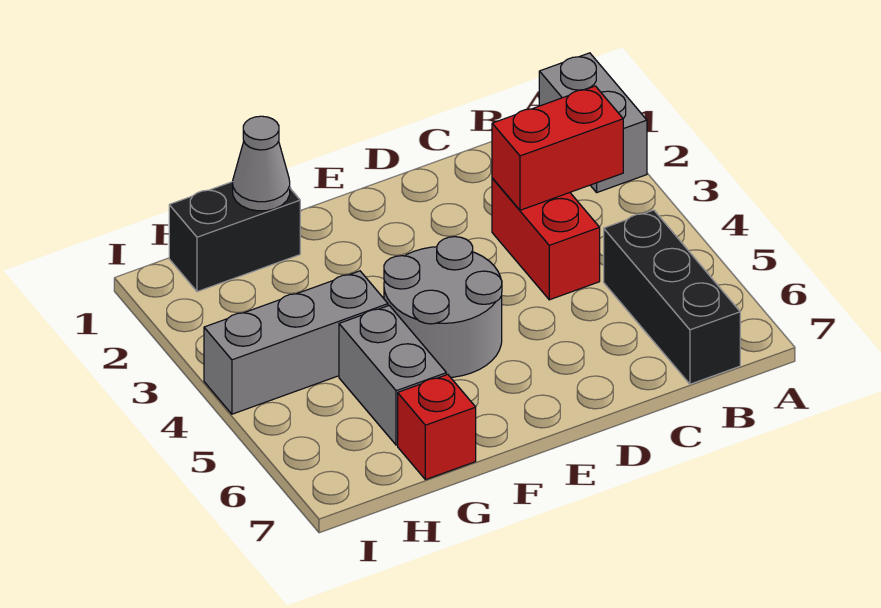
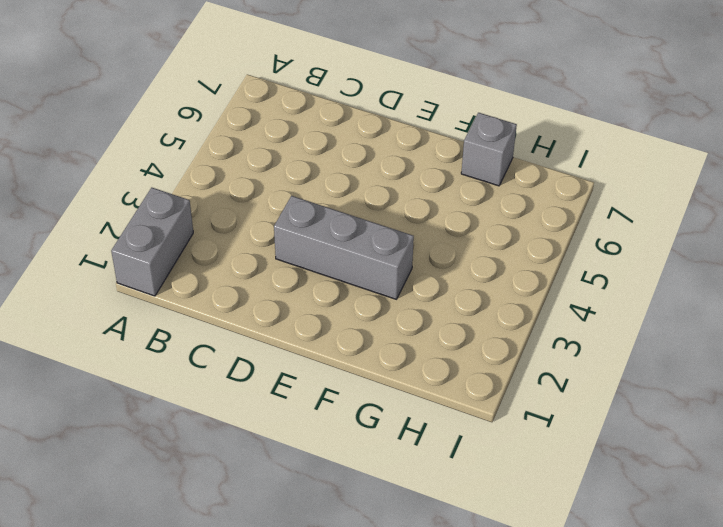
grey brick D3:F3 level 1 -> grey brick G4:I4 level 1
grey brick G7 level 1 -> red brick G7 level 1
none -> black brick B5:B7 level 1
none -> red brick C3:C4 level 1

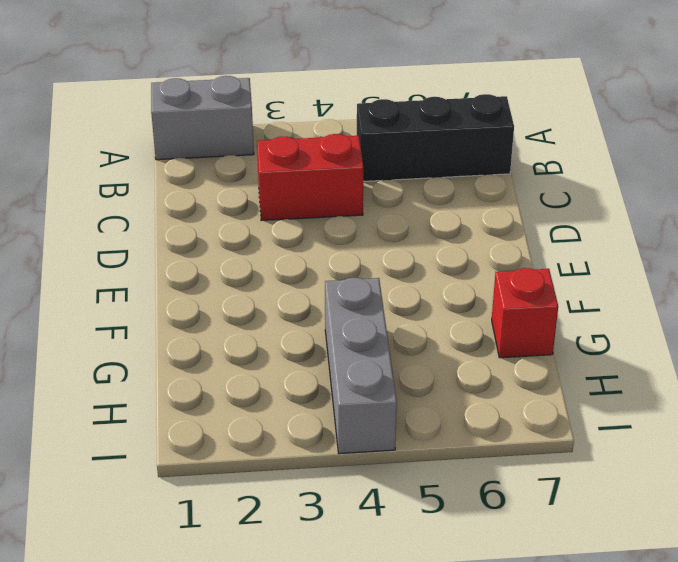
none -> grey round brick E4:F5 level 1
none -> black brick G1:H1 level 1

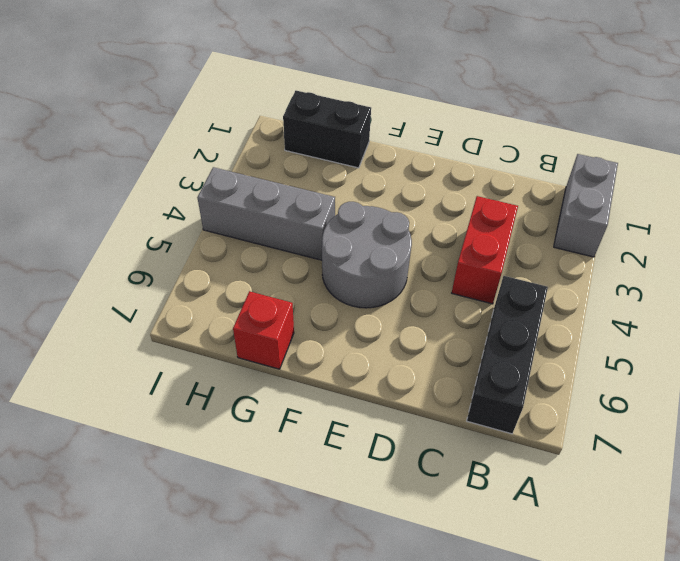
none -> grey brick G5:G6 level 1
none -> red brick B3:C3 level 2

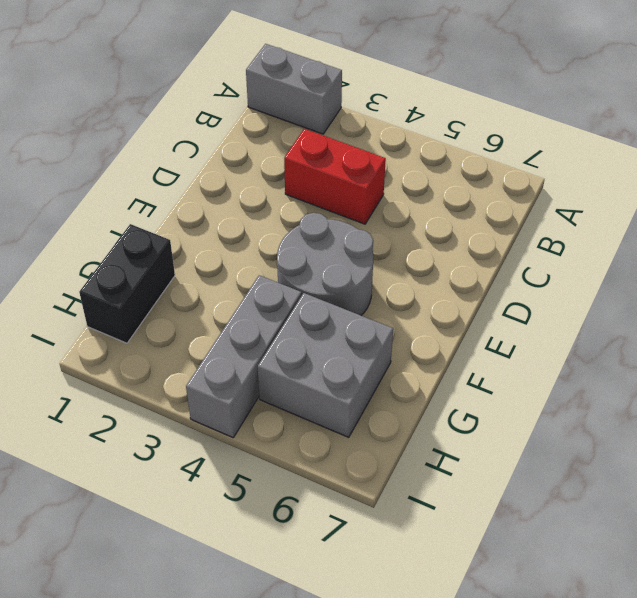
grey brick G5:H6 level 1 -> grey brick G5:G6 level 1
none -> black brick B5:B7 level 1
none -> red brick G7 level 1

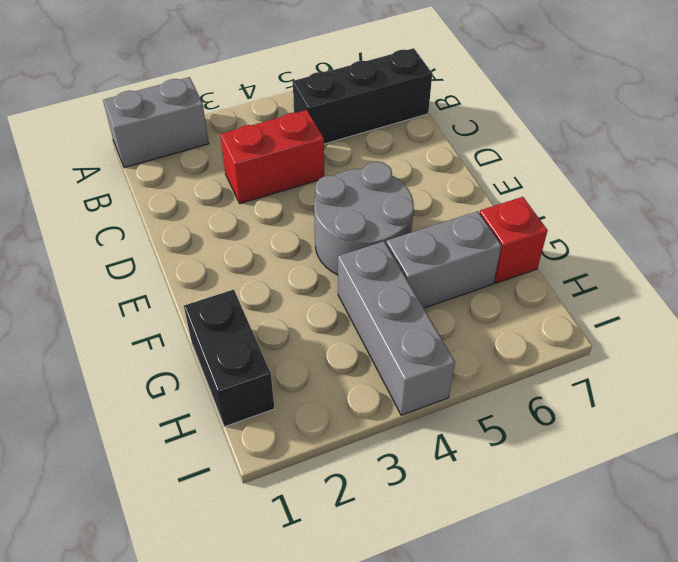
none -> red brick B3:C3 level 2
none -> grey cone G1 level 2

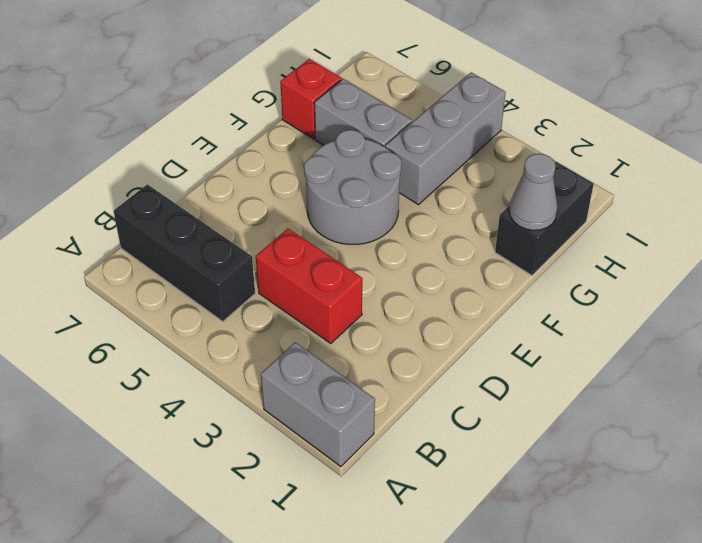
none -> red brick B3:C3 level 2

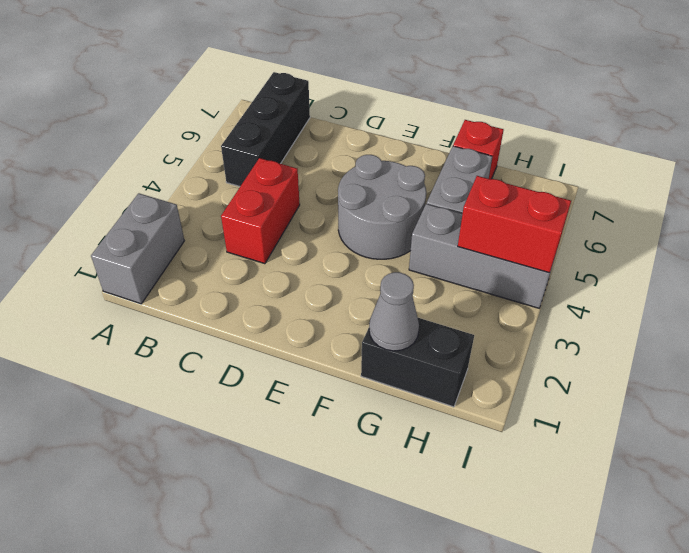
red brick H4:I4 level 2 -> red brick B3:C3 level 2

